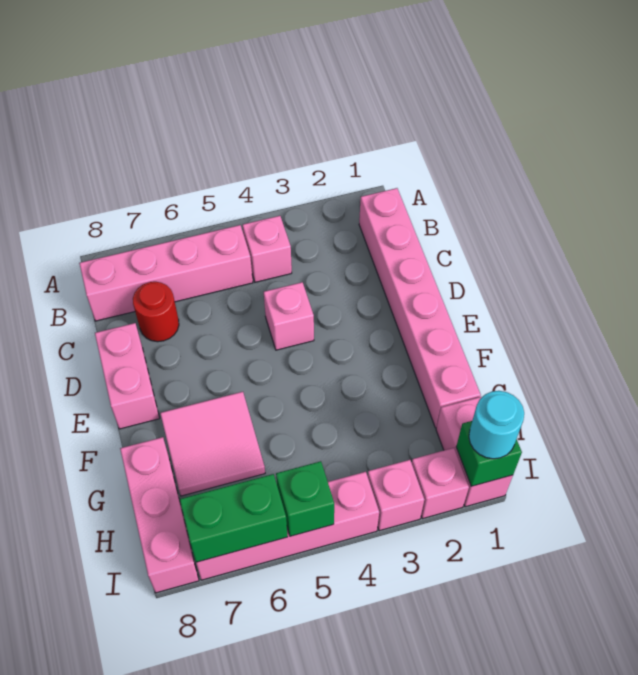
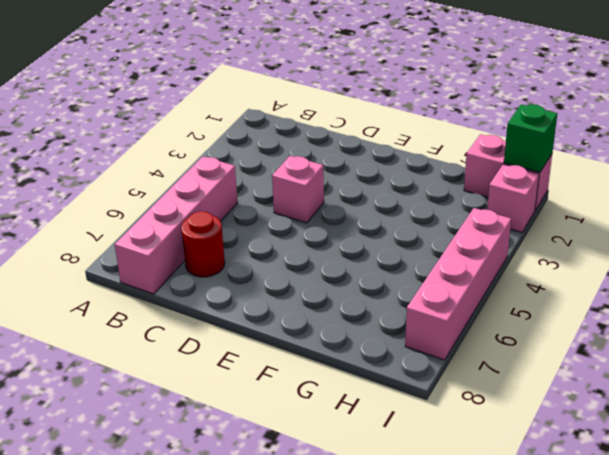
none -> pink brick B1:G1 level 1
none -> pink brick B4 level 1
none -> pink brick D8:E8 level 1

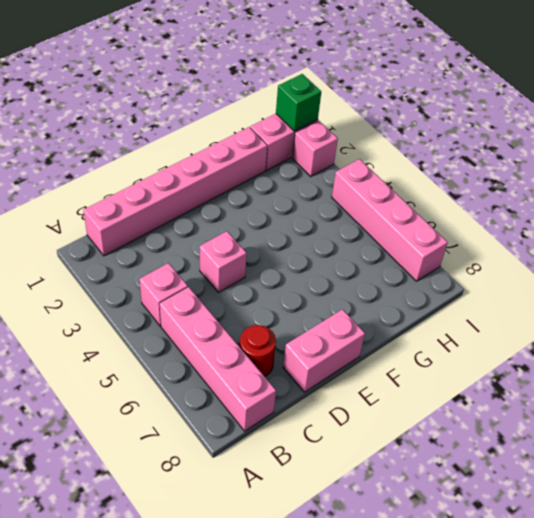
none -> pink tile F6:G7 level 1
none -> pink brick G8:I8 level 1
none -> pink brick I3 level 1

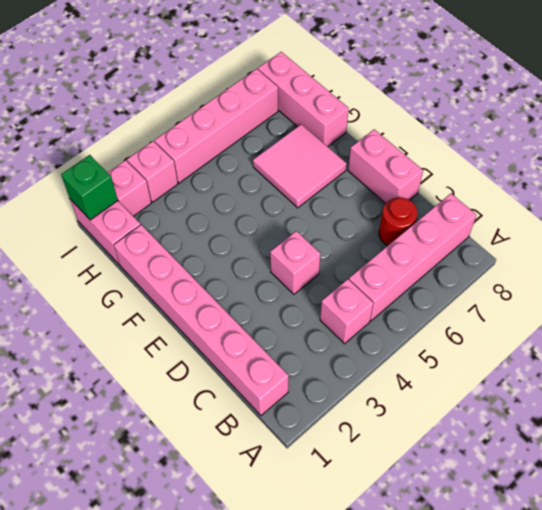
none -> green brick I5 level 2
none -> green brick I6:I7 level 2
none -> cyan round brick I1 level 3

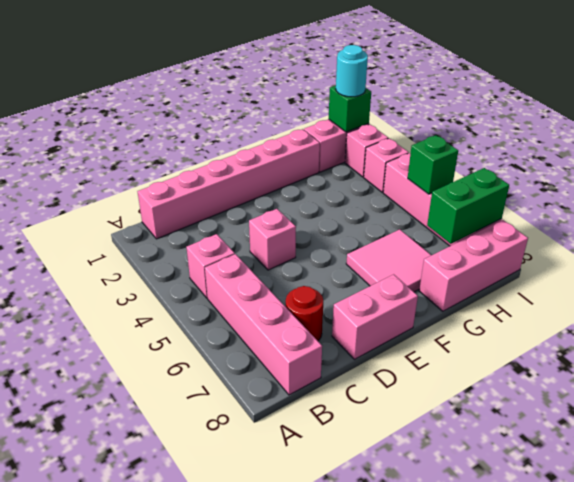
green brick H7:I7 level 2 -> green brick I6:I7 level 2

